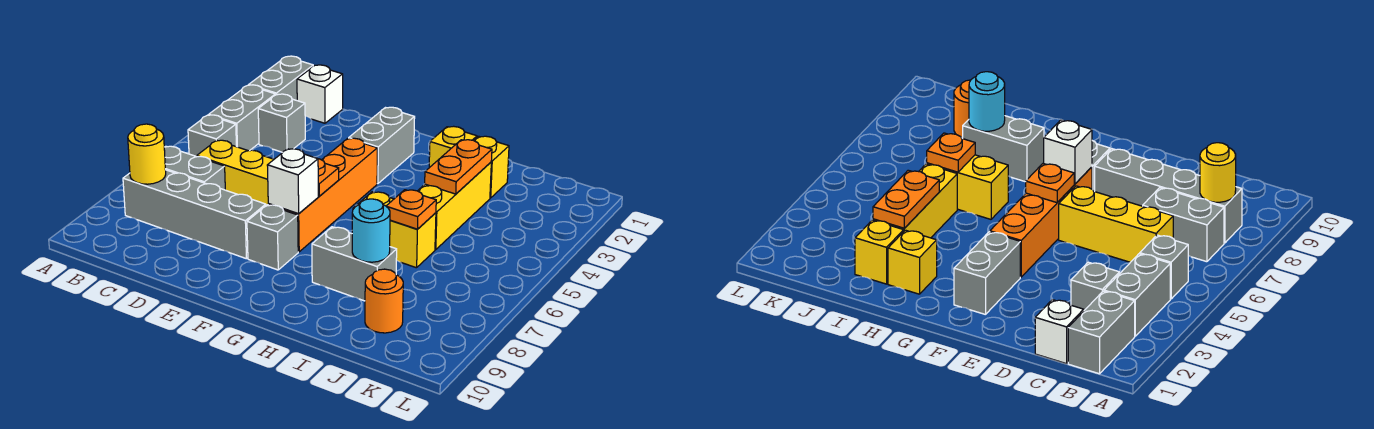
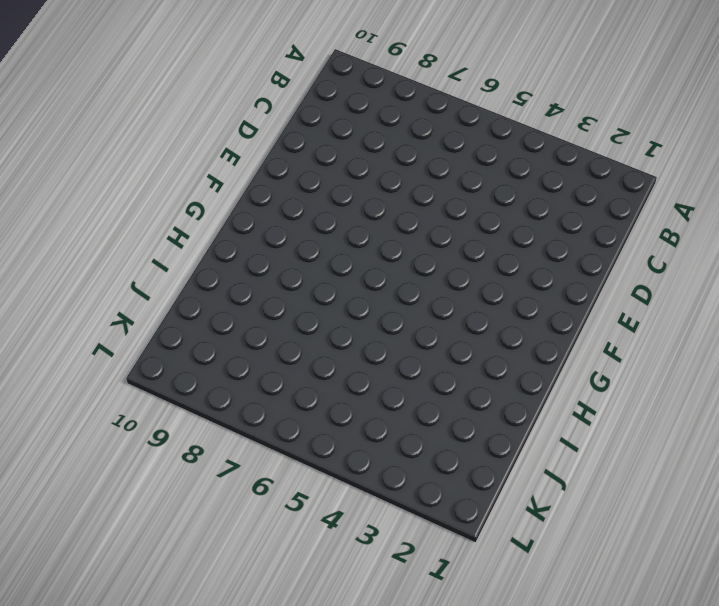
none -> grey brick B1:B2 level 1
none -> grey brick B3:B4 level 1
none -> grey brick B5 level 1

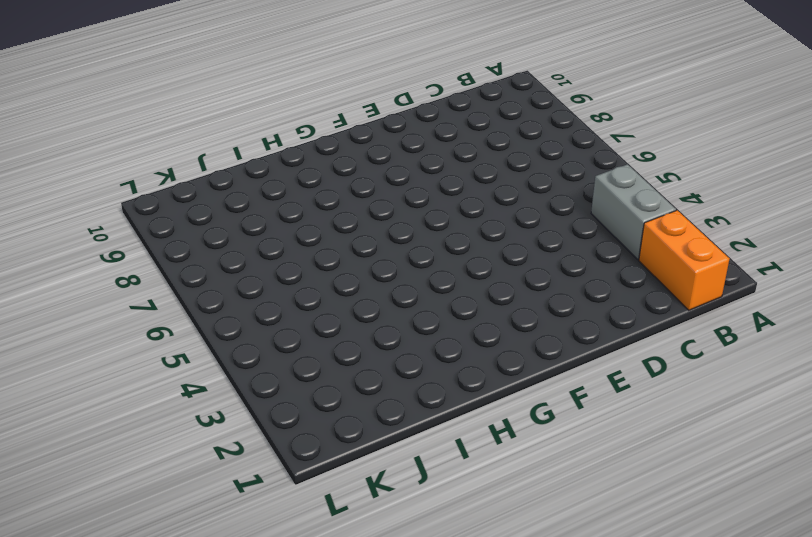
orange brick B1:B2 level 1 -> grey brick B1:B2 level 1
none -> grey brick B5 level 1
none -> grey brick B7:C7 level 1
none -> grey brick B8:E8 level 1

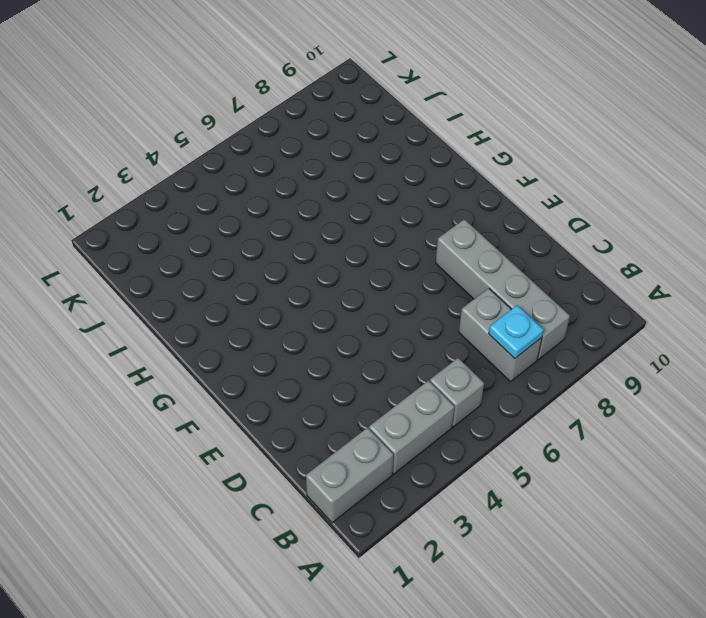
cyan plate B7 level 2 -> none
none -> white brick C1 level 1
none -> grey brick C3 level 1
none -> yellow brick C6:E6 level 1

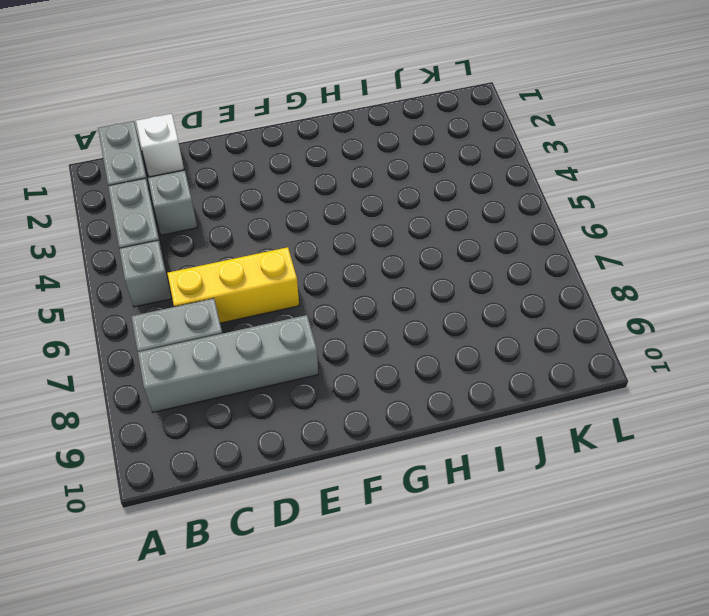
none -> grey brick F2:F3 level 1
none -> orange brick F4:F7 level 1
none -> grey brick F8 level 1

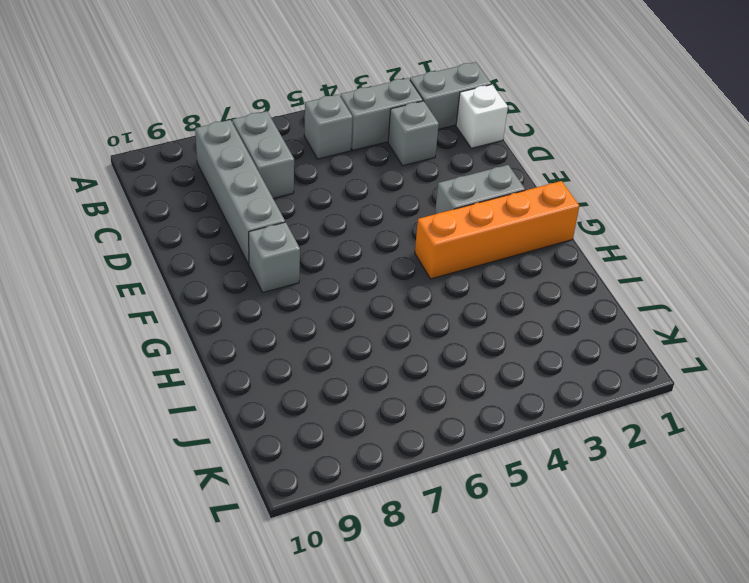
orange brick G1:G4 level 1 -> orange brick F4:F7 level 1
none -> yellow brick C6:E6 level 1
none -> yellow brick H2 level 1
none -> yellow brick H6:I6 level 1

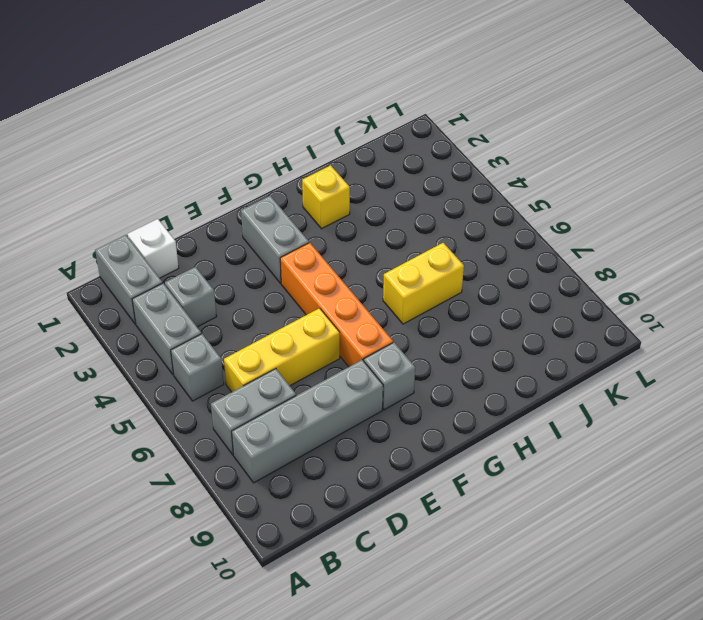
none -> grey brick H8:I8 level 1
none -> yellow brick I2 level 1
none -> yellow brick I3:I5 level 1

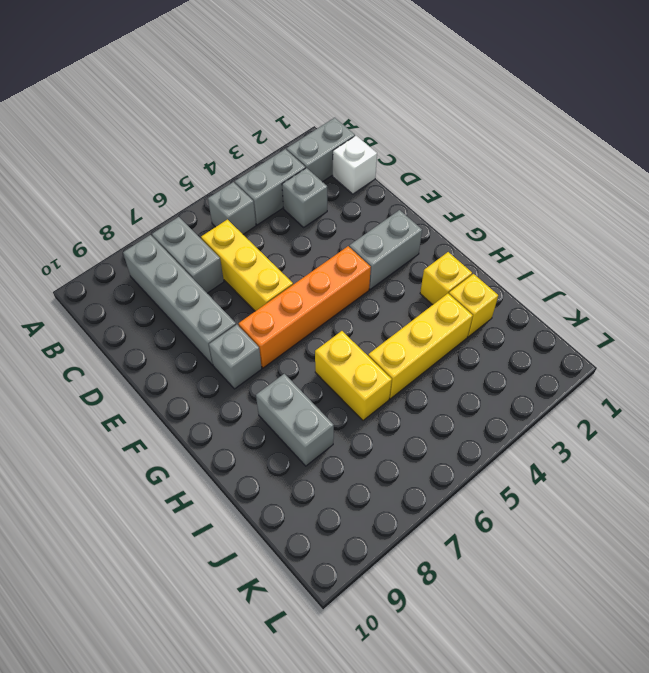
none -> orange round brick J9 level 1
none -> yellow round brick B8 level 2
none -> orange plate F6 level 2

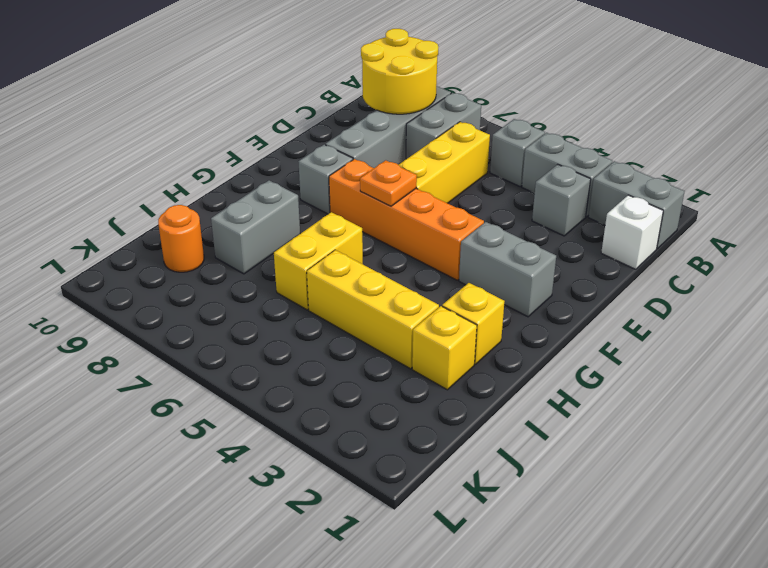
yellow round brick B8:C9 level 2 -> yellow round brick B8 level 2
none -> white brick F7 level 2
none -> orange plate I3:I4 level 2
none -> orange plate I6 level 2

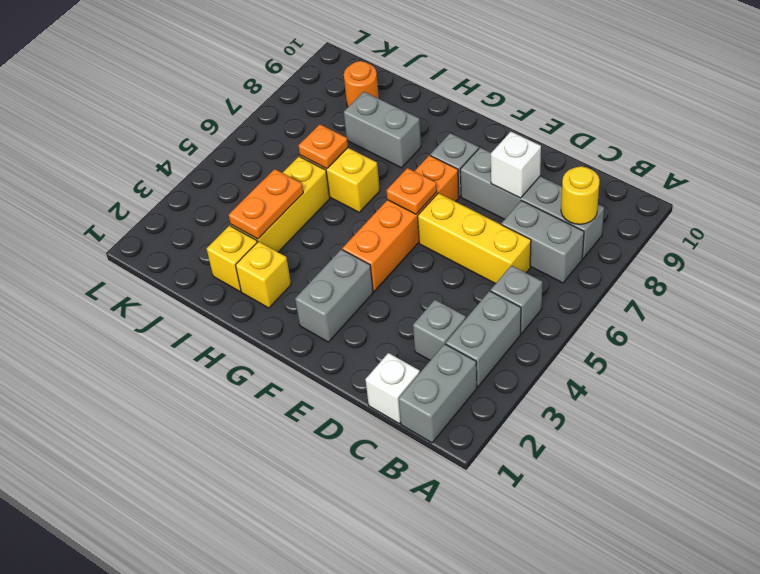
white brick D8 level 2 -> white brick F7 level 2
none -> cyan round brick I8 level 2

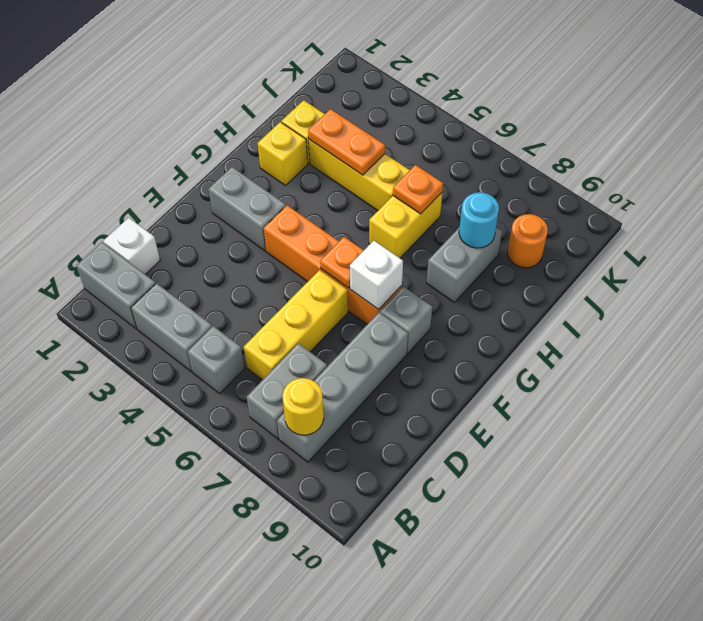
none -> grey brick C3 level 1

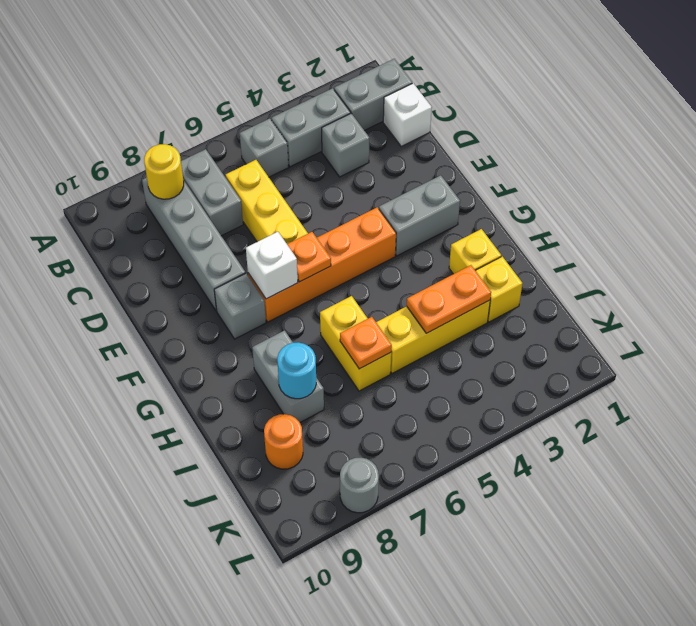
grey round brick L8 level 1 -> none

